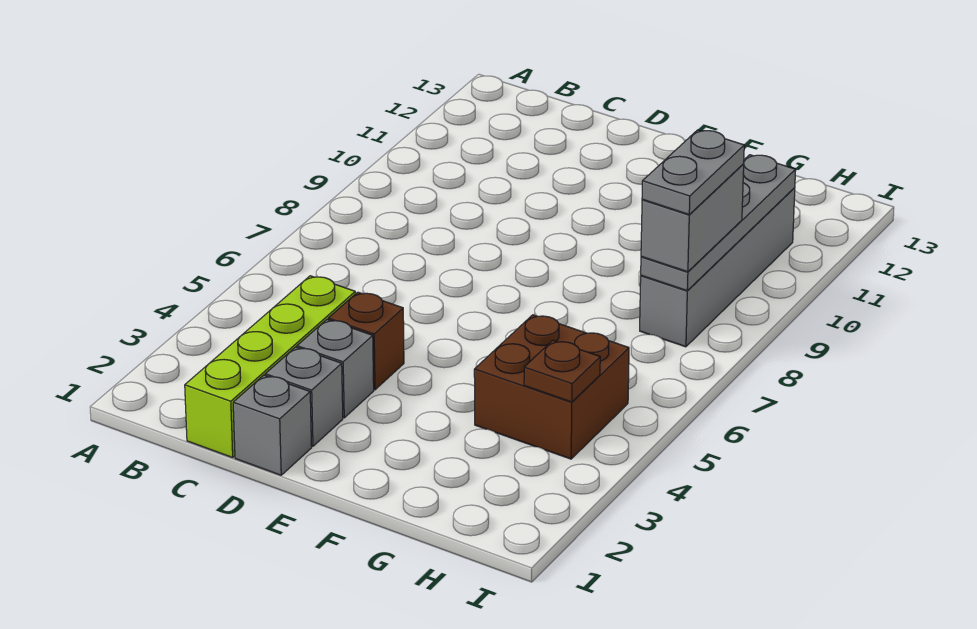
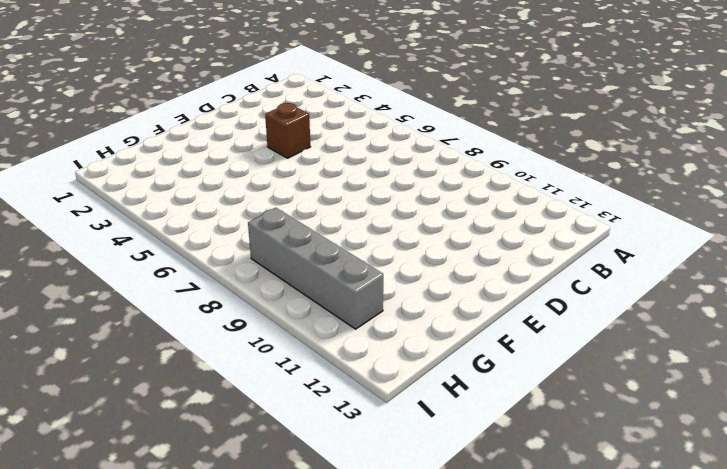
none -> lime brick C1:C4 level 1
none -> grey brick D1 level 1

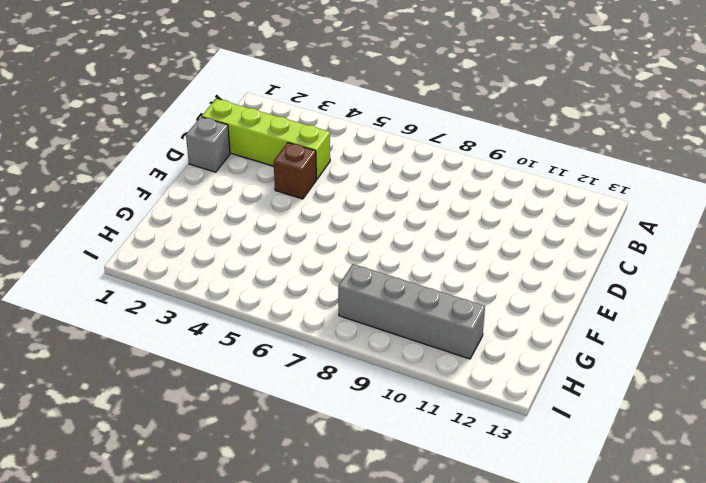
none -> grey brick D2 level 1
none -> grey brick D3 level 1

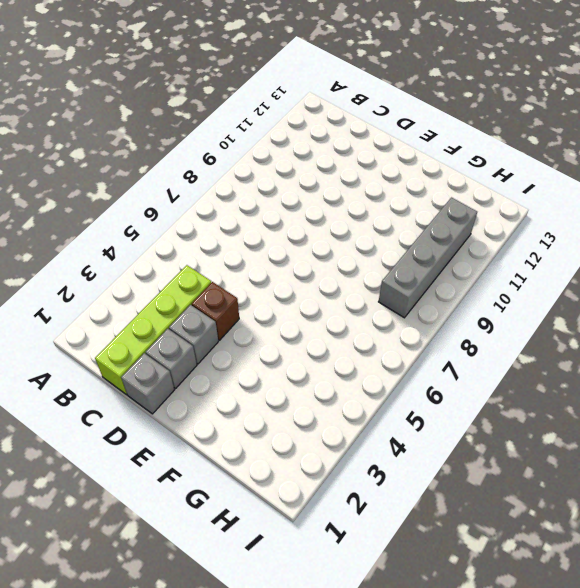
none -> brown brick G4:H5 level 1
none -> brown plate H4 level 2

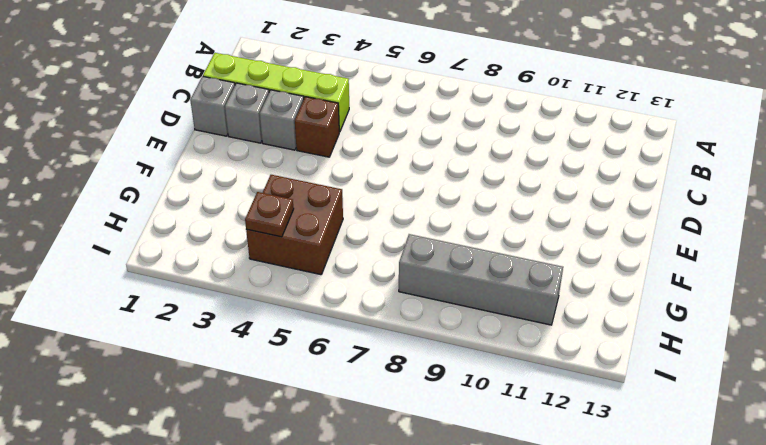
none -> grey plate H8:H11 level 2
none -> grey brick H8:H9 level 3

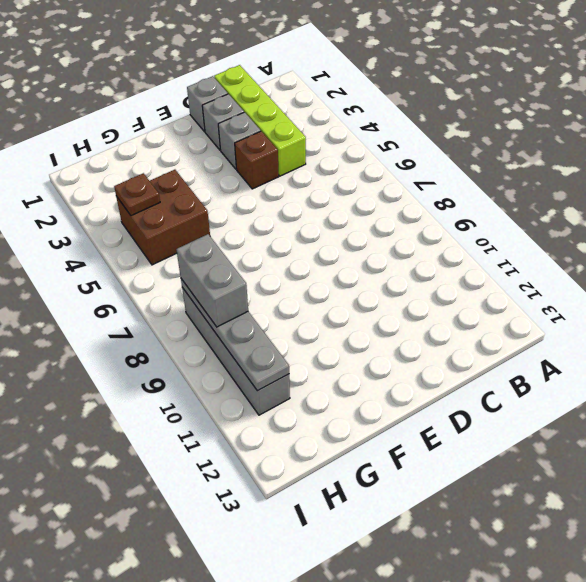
none -> grey plate H8:H9 level 4

